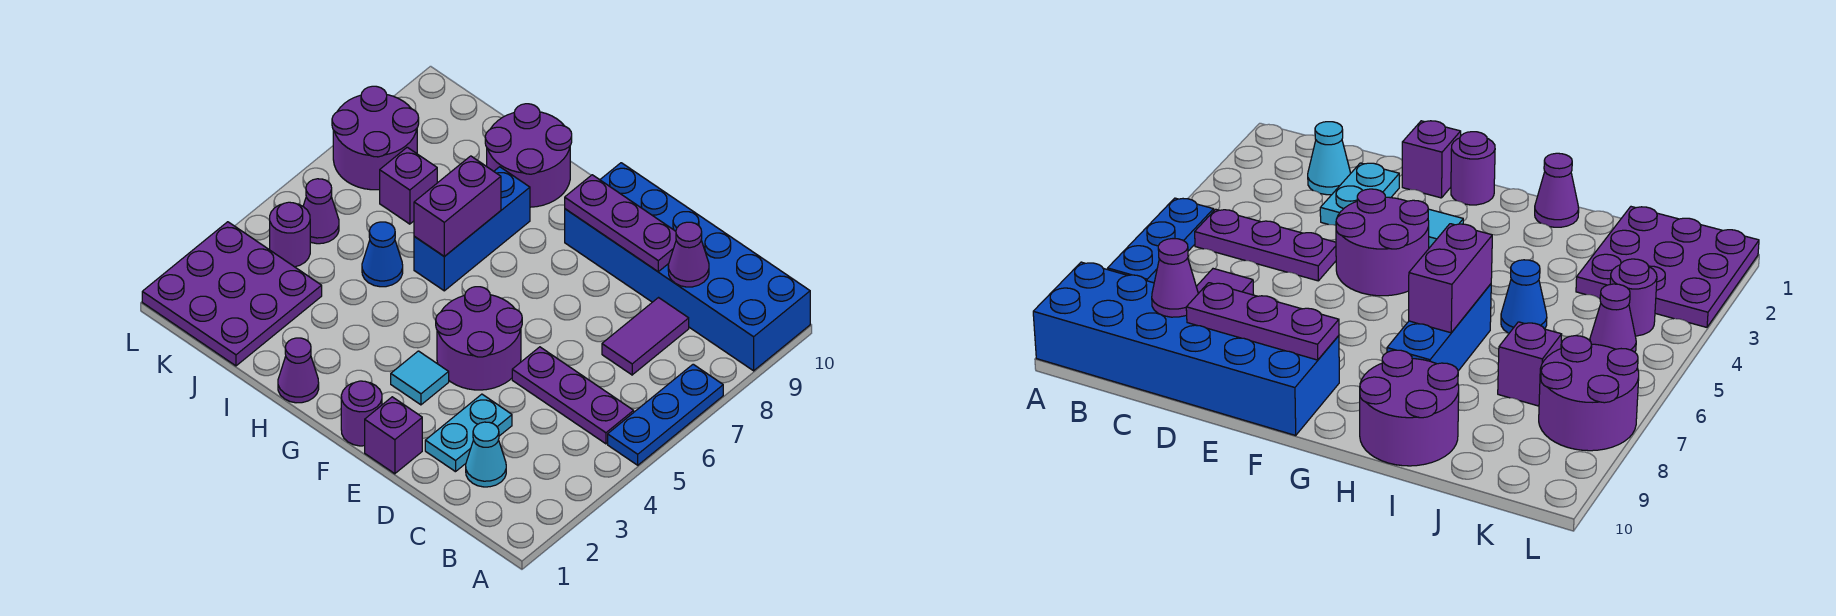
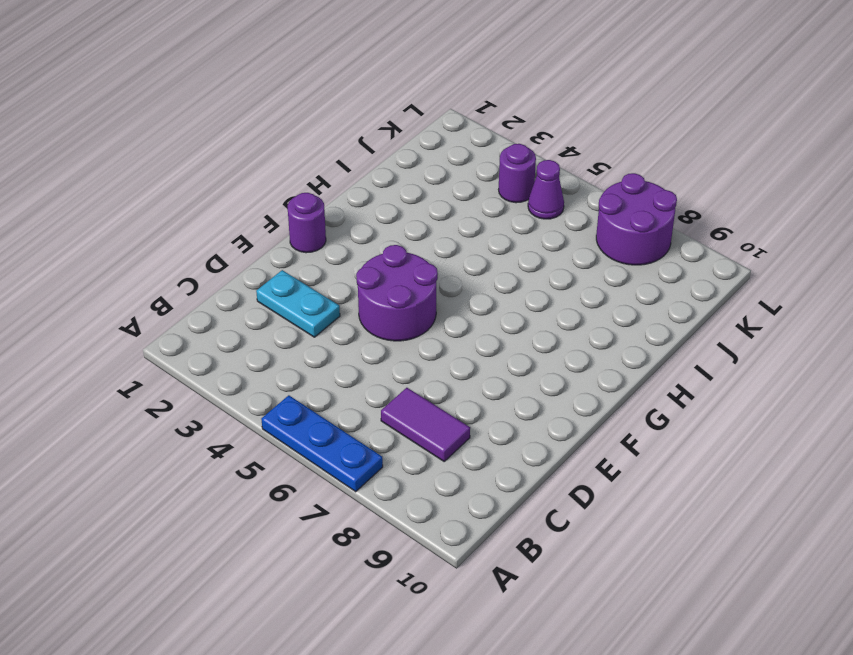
none -> blue brick A9:F10 level 1
none -> purple plate B5:D5 level 1
none -> cyan cone C2 level 1

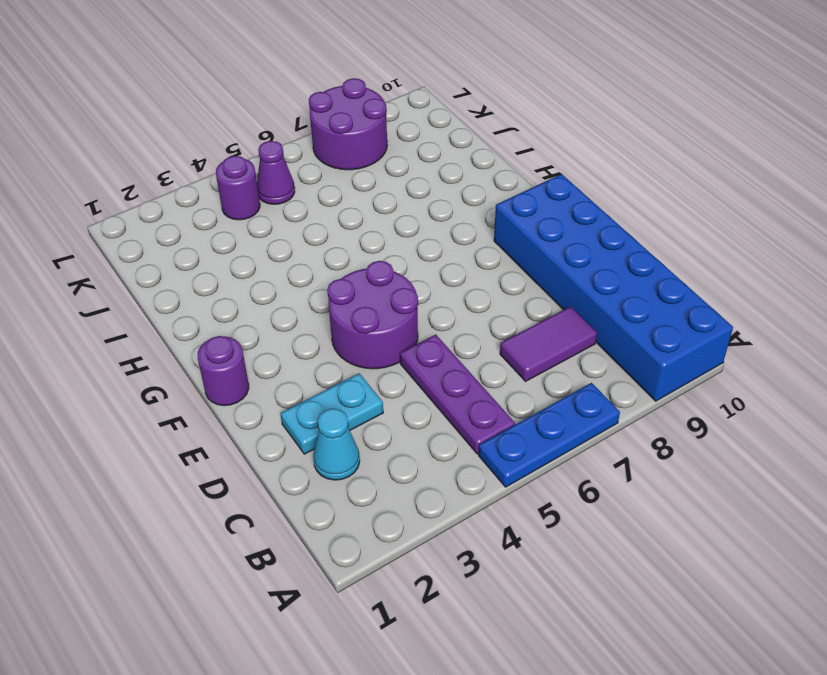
none -> purple brick E1 level 1
none -> cyan tile F3 level 1
none -> purple cone H1 level 1

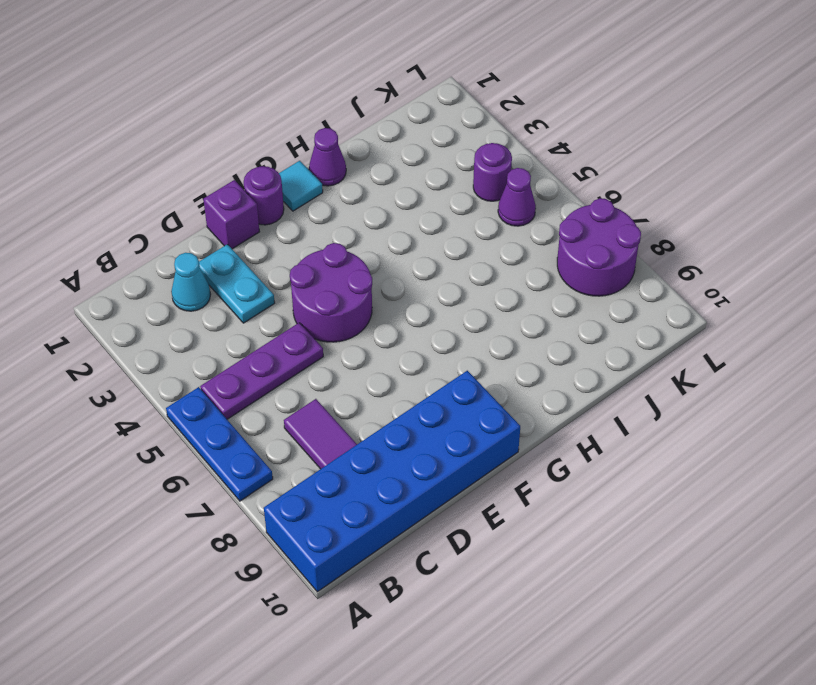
cyan tile G1 level 1 -> cyan tile F3 level 1
none -> blue brick H6:H8 level 1
none -> purple round brick H9:I10 level 1
none -> blue cone I5 level 1

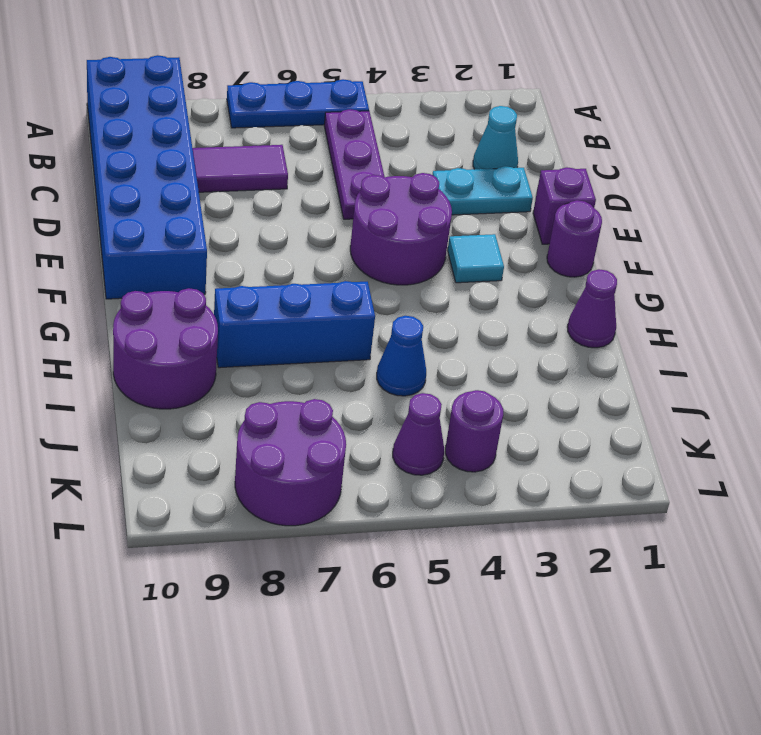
none -> purple plate J1:L3 level 1
none -> purple brick J7 level 1
none -> purple cone C9 level 2

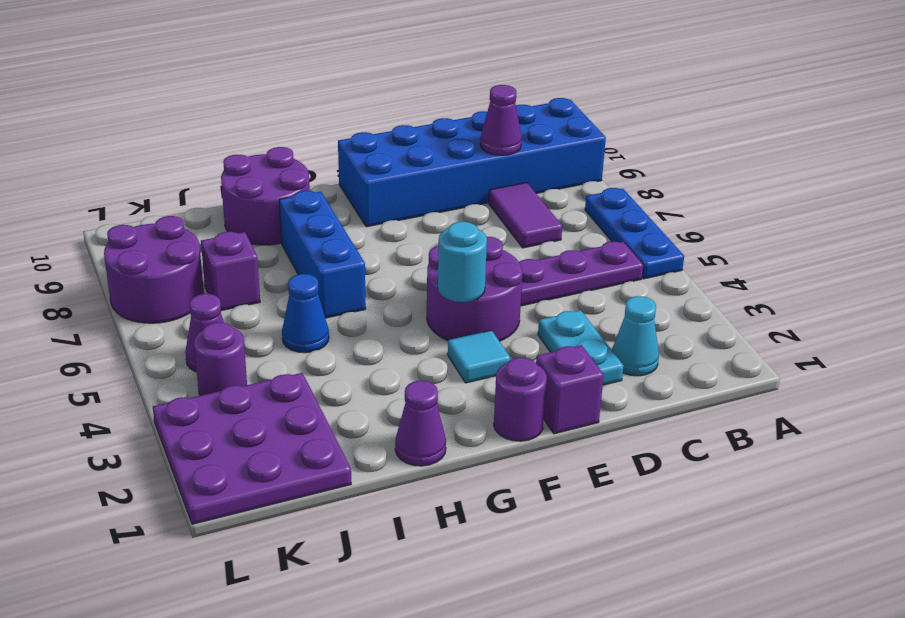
cyan round brick F4 level 2 -> none
none -> purple plate D9:F9 level 2
none -> purple brick H6:H7 level 2

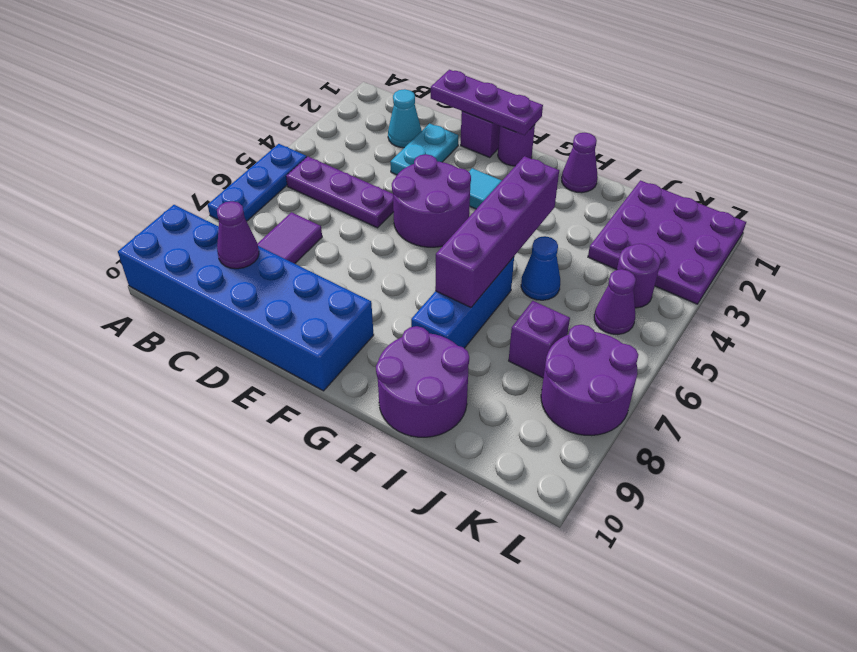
purple plate D1:F1 level 2 -> purple plate D9:F9 level 2
purple brick H4:H7 level 2 -> purple brick H6:H7 level 2

